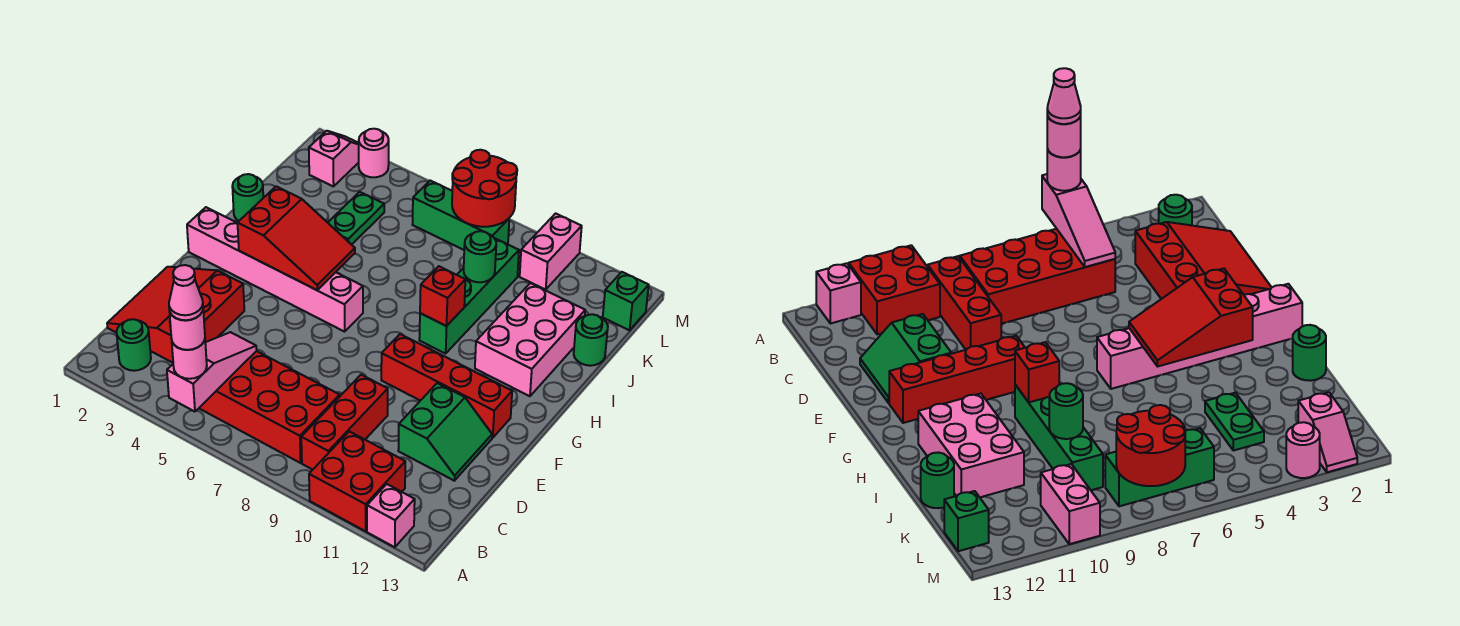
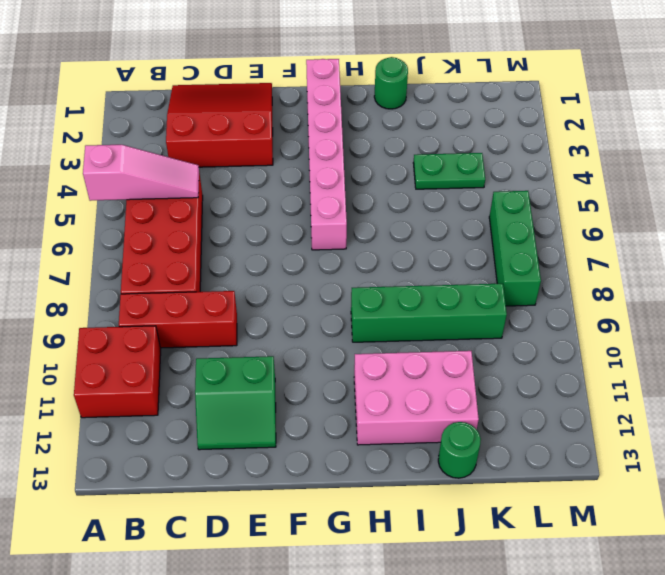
none -> pink brick A12 level 1
none -> green round brick B2 level 1
none -> red brick F9:F12 level 1

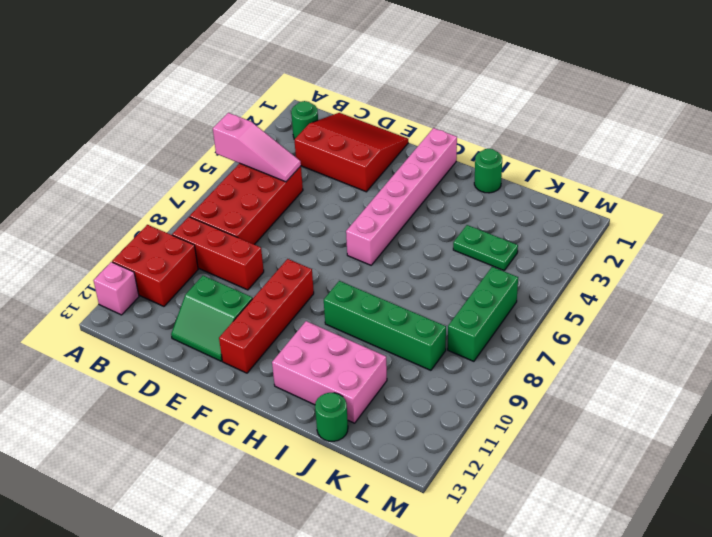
none -> pink slope L2:M2 level 1 top L
none -> pink brick L10:M10 level 1
none -> green brick L13 level 1

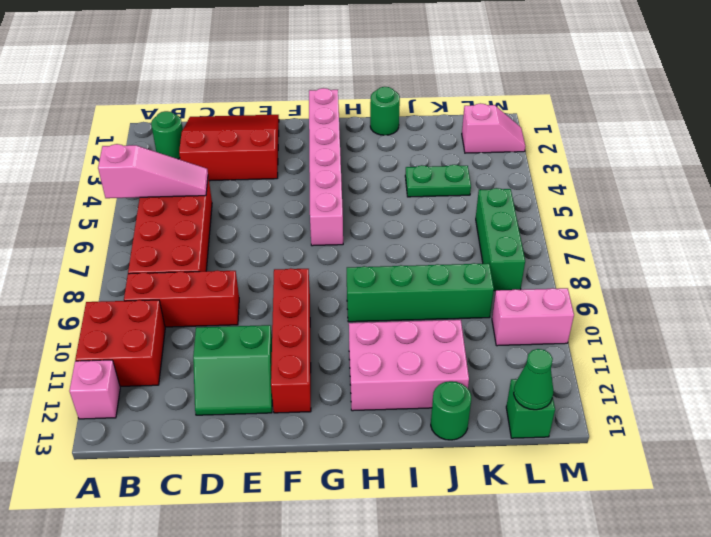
green cone L13 level 2 -> none
none -> pink round brick M3 level 1
none -> red slope G3:H5 level 2 top 3
none -> red brick H9 level 2

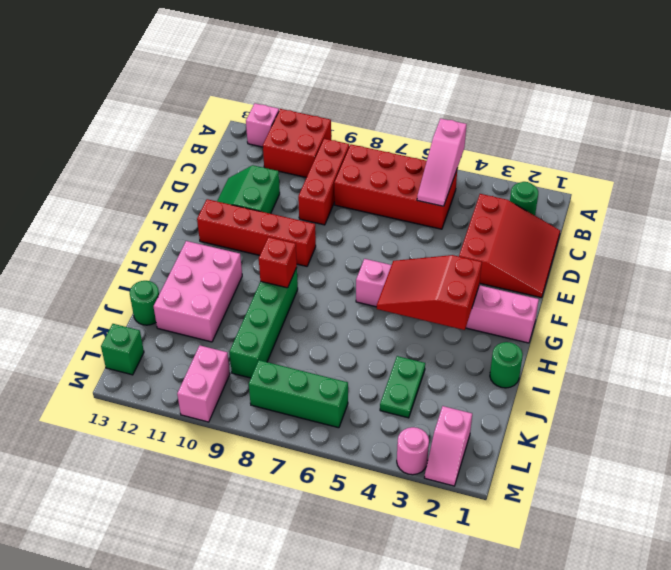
none -> green round brick J9 level 2
none -> red round brick L7:M8 level 2
none -> pink round brick A5 level 3

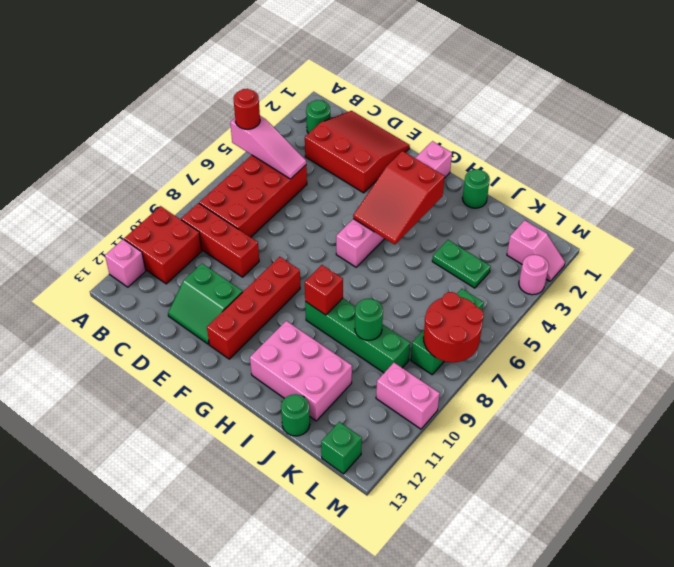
red round brick A5 level 3 -> pink round brick A5 level 3
none -> pink round brick A5 level 4
none -> pink cone A5 level 5

